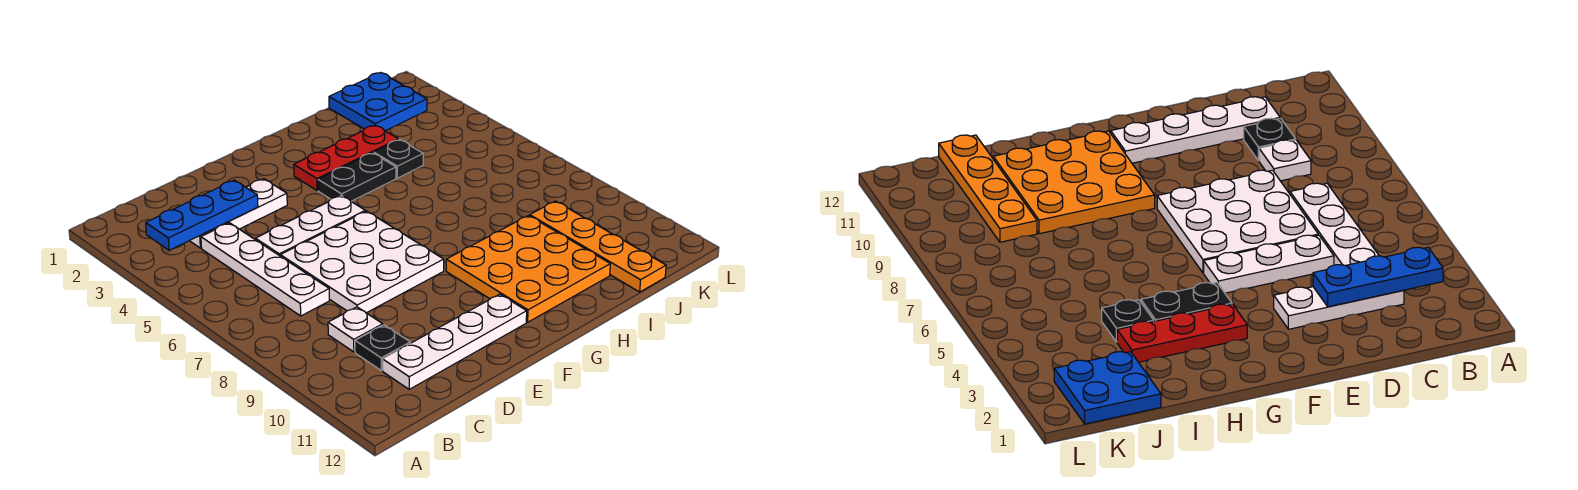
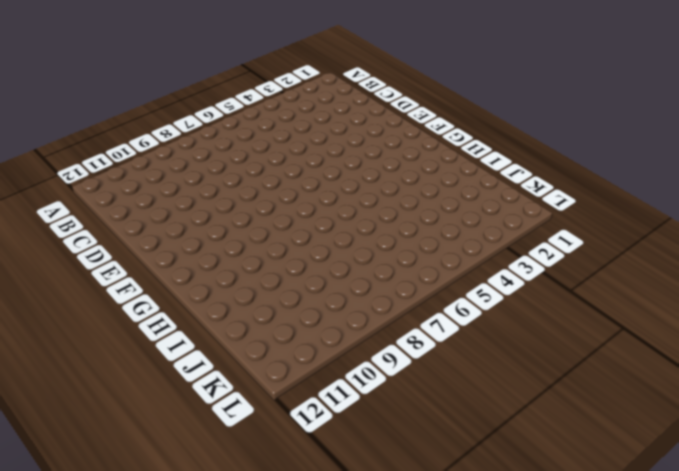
none -> white plate C3:E3 level 1
none -> white plate C4:C7 level 1
none -> white plate C9 level 1

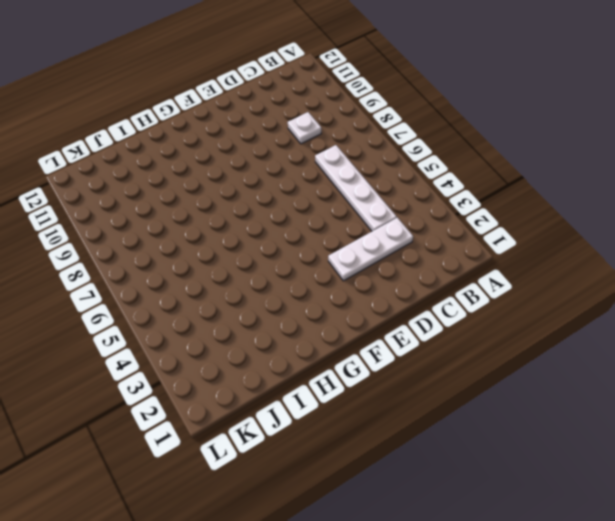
none -> black plate C10 level 1
none -> white plate C11:F11 level 1
none -> white plate D5:F5 level 1

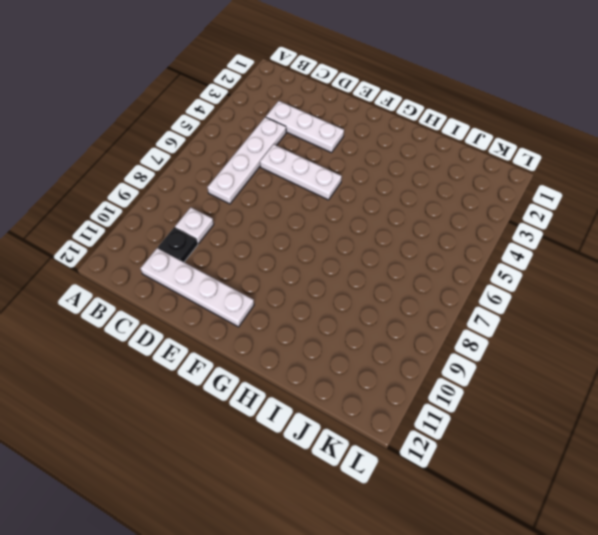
none -> white plate D6:F8 level 1
none -> red plate G3:I3 level 1
none -> black plate G4:H4 level 1

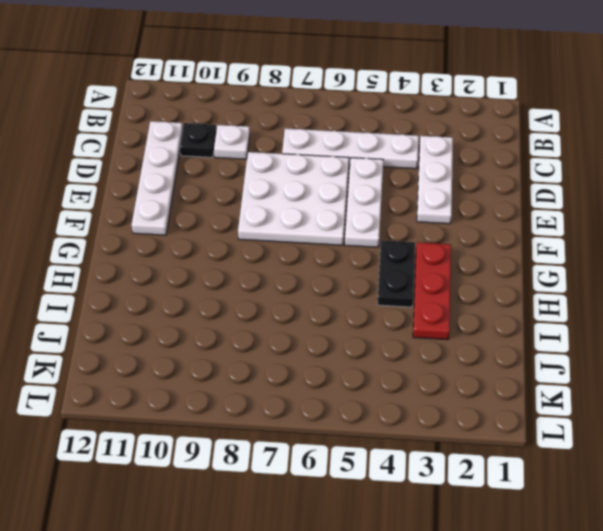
none -> orange plate G9:I11 level 1
none -> black plate I4 level 1
none -> blue plate J1:K2 level 1

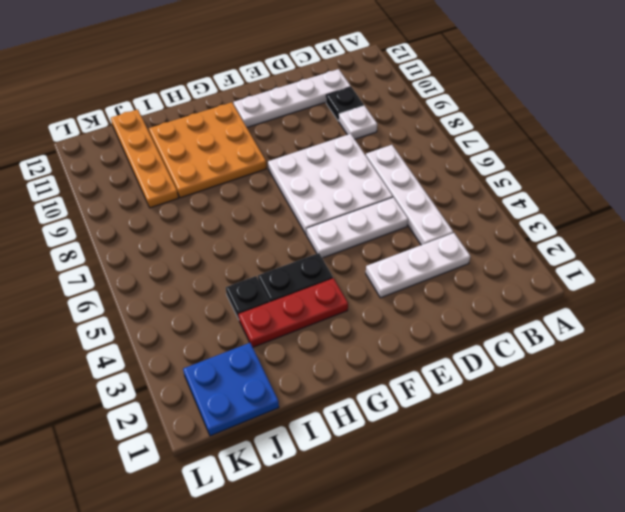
none -> blue plate B3:D3 level 2

